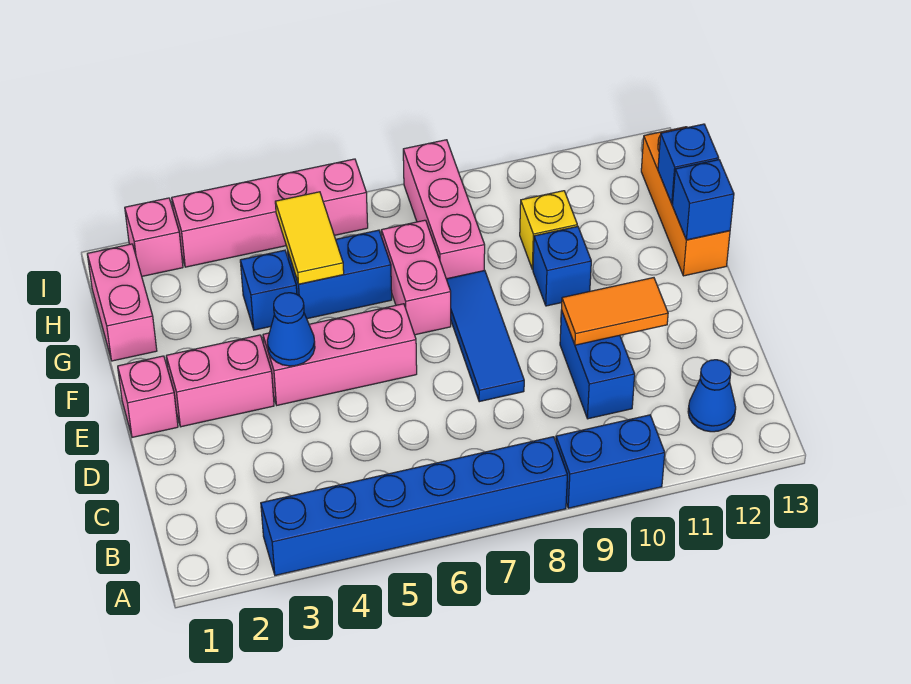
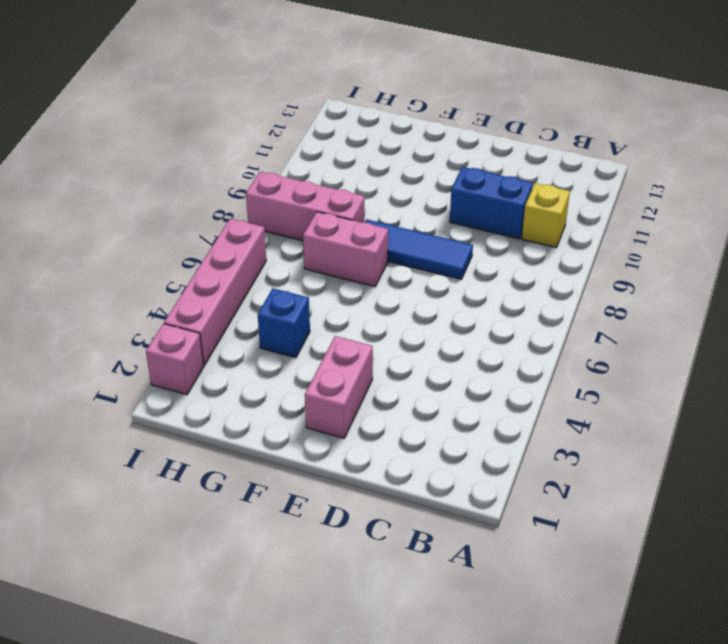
yellow brick B10 level 1 -> yellow brick G10 level 1
none -> blue brick A3:A8 level 1
none -> blue brick A9:A10 level 1
none -> blue cone B12 level 1

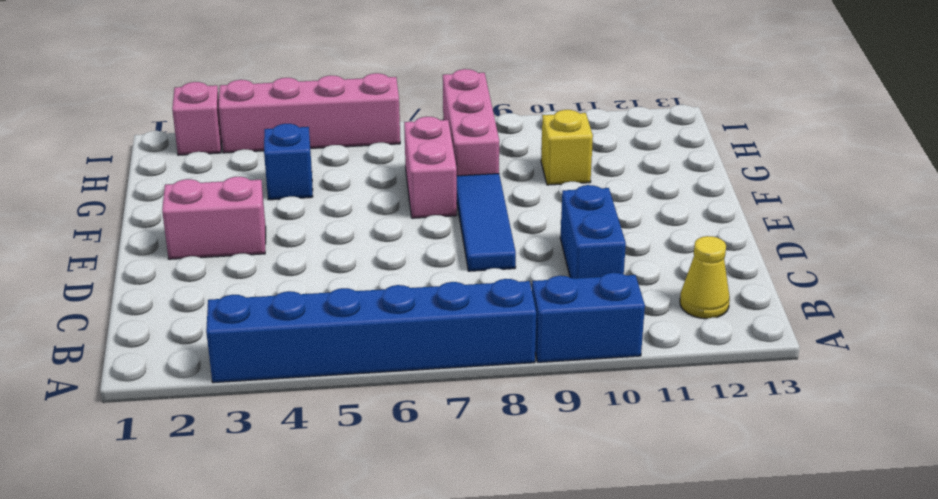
yellow cone B12 level 1 -> blue cone B12 level 1
none -> pink brick E1 level 1
none -> pink brick E4:E6 level 1
none -> blue brick F10 level 1

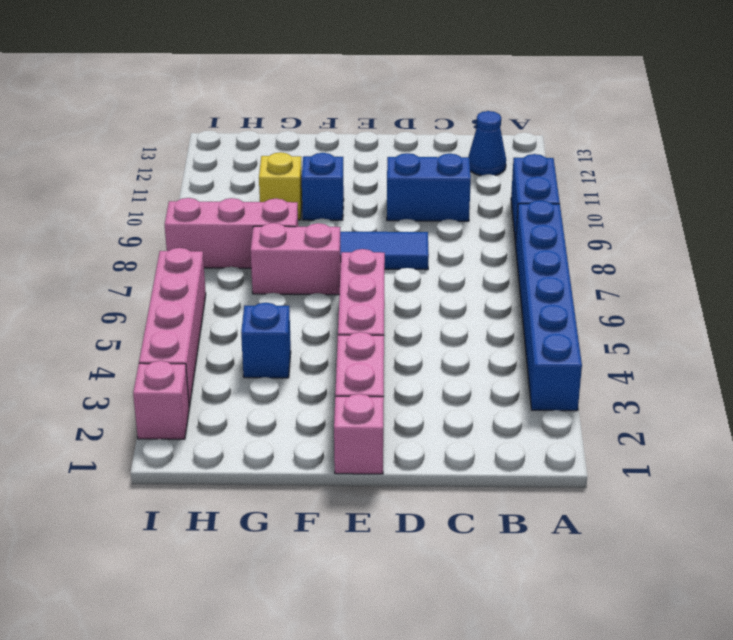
none -> orange brick F13:H13 level 1
none -> pink brick G1:H1 level 1
none -> blue brick G5:G6 level 1

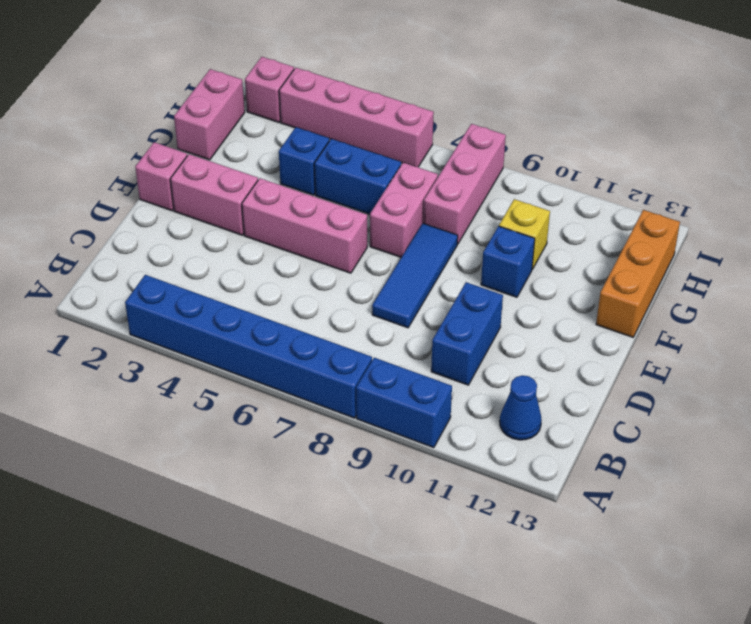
none -> orange tile D10:D11 level 2
none -> blue cone E4 level 2
none -> blue brick F13 level 2

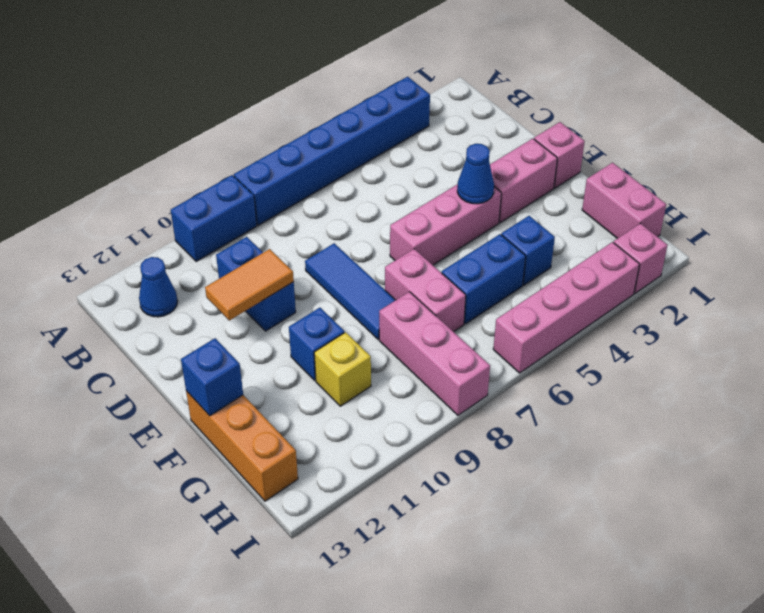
none -> yellow tile G5:H5 level 2
none -> blue brick G13 level 2

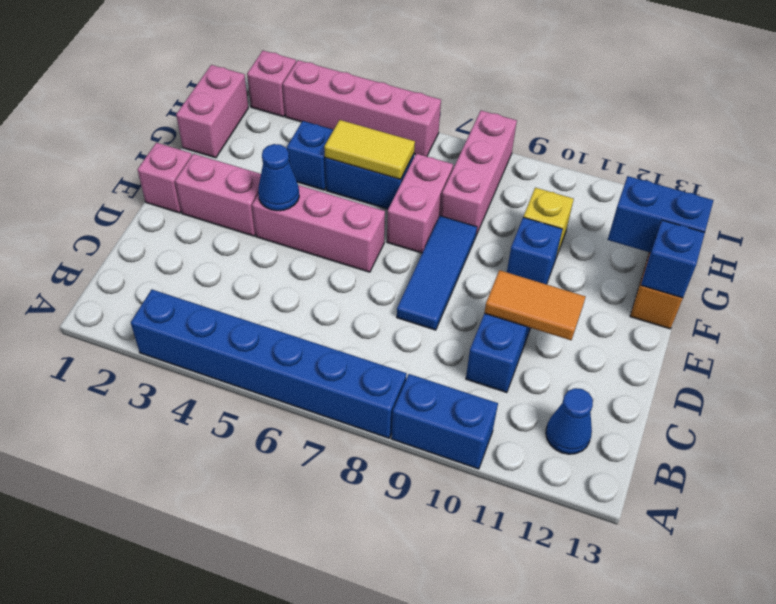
yellow tile G5:G6 level 2 -> yellow tile G5:H5 level 2
blue brick G12:G13 level 2 -> blue brick G13 level 2

